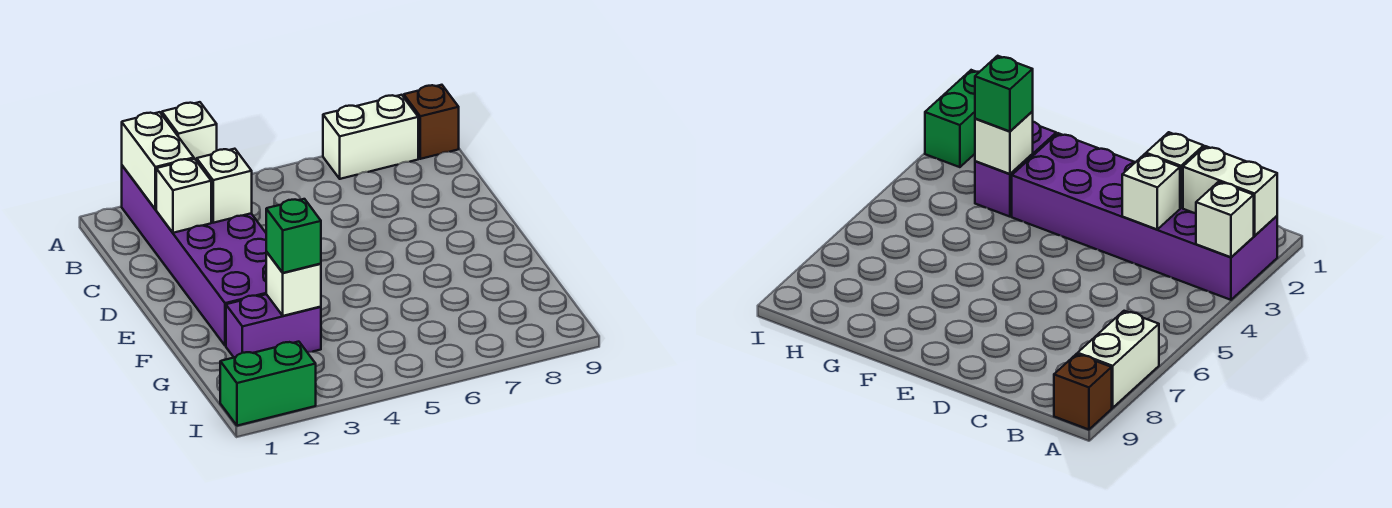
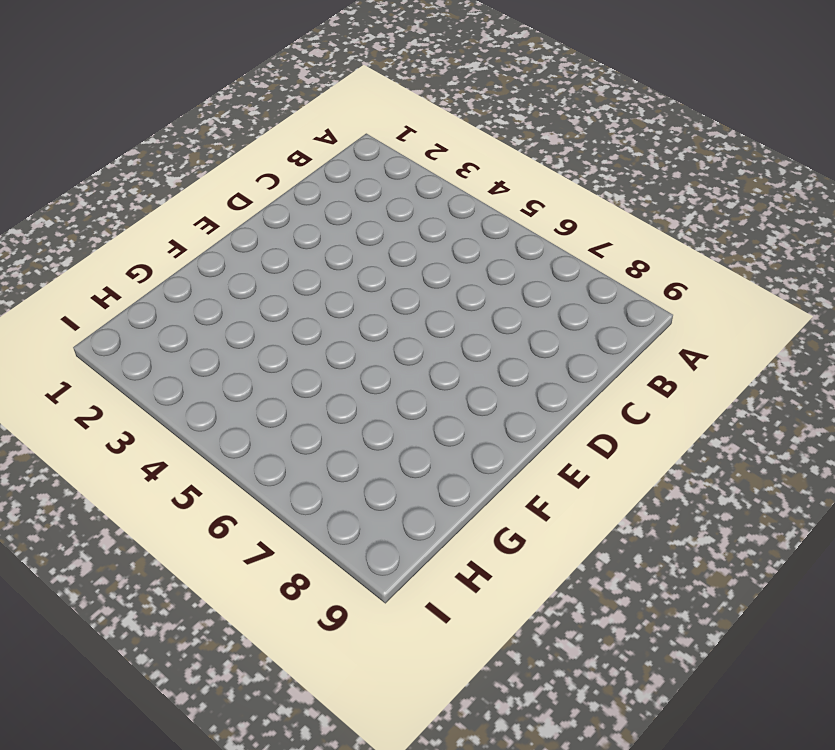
none -> purple brick A2:F3 level 1
none -> white brick A7:A8 level 1

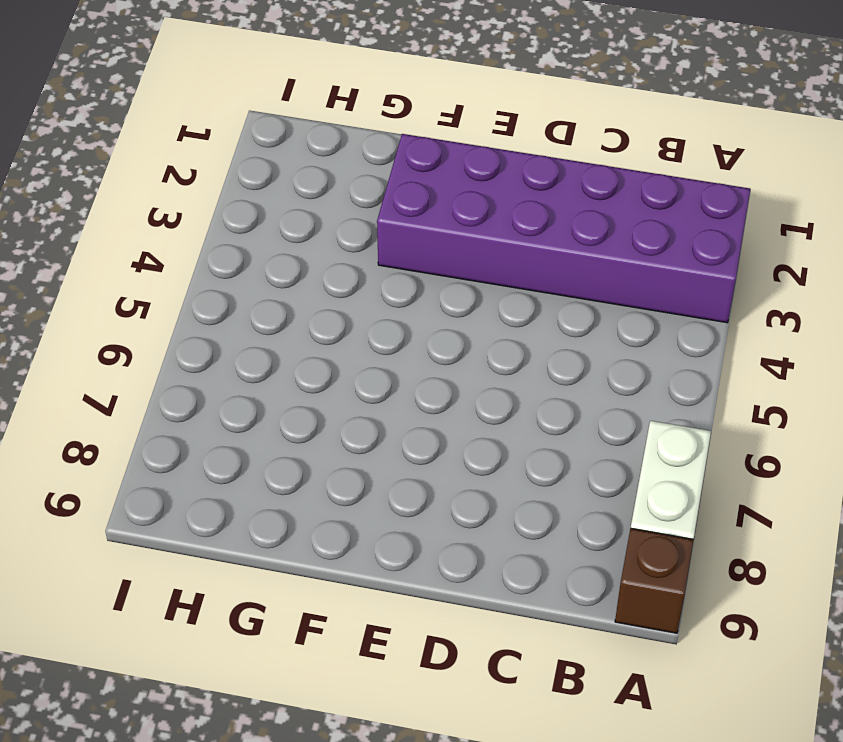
none -> purple brick G2:G3 level 1
none -> green brick I1:I2 level 1

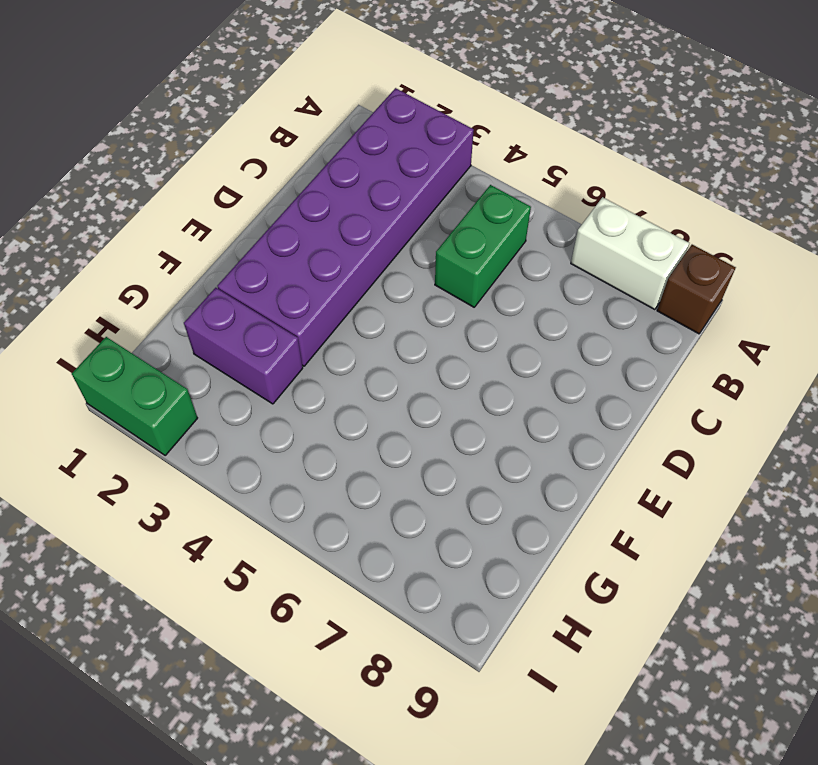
green brick B5:C5 level 1 -> none
none -> white brick A2:B2 level 2
none -> white brick A3 level 2

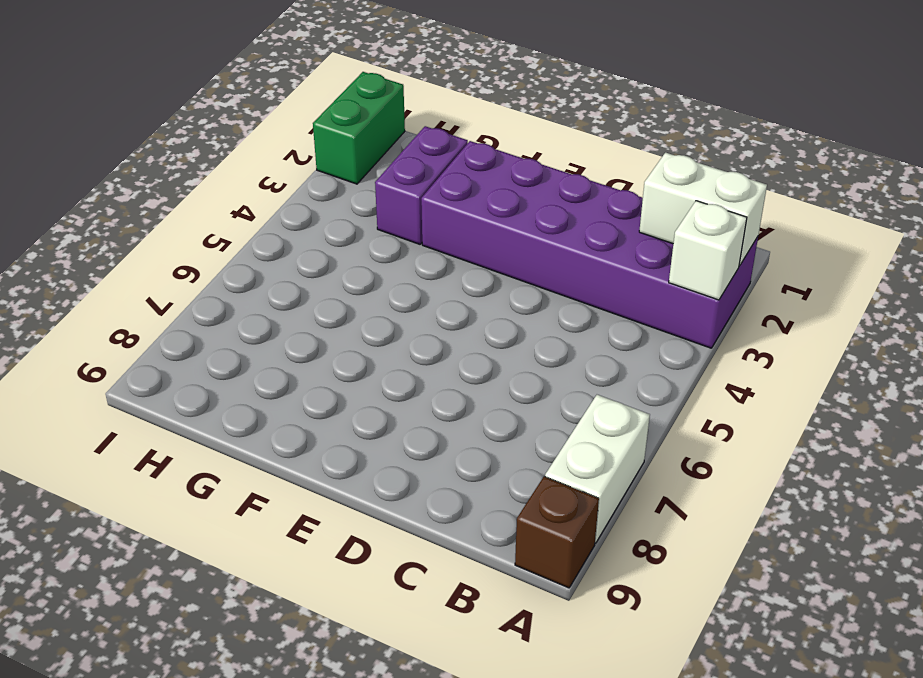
none -> white brick C2 level 2
none -> white brick C3 level 2

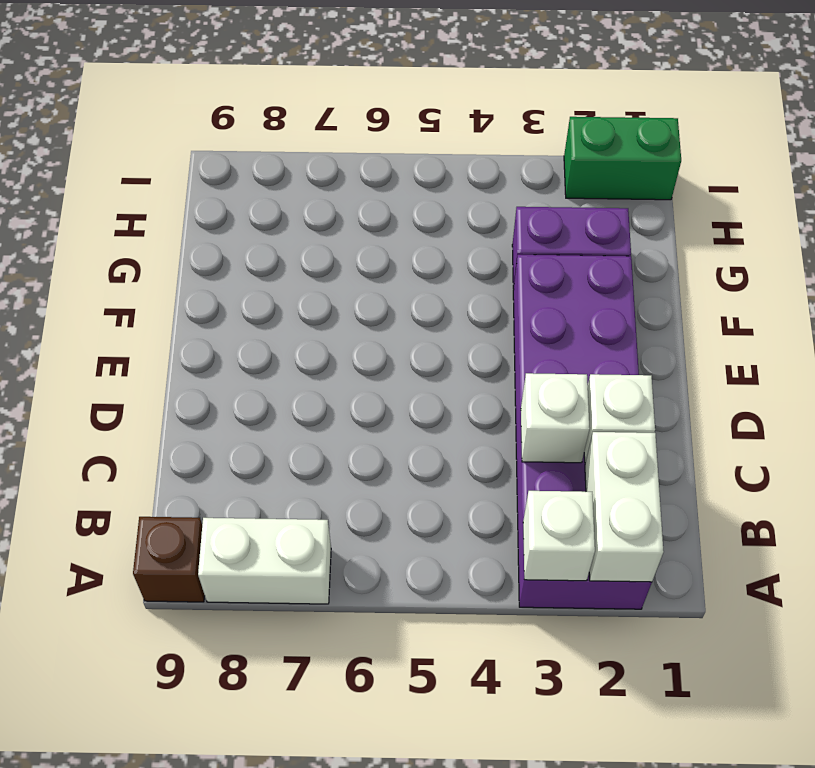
none -> white brick G3 level 2
none -> green brick G3 level 3

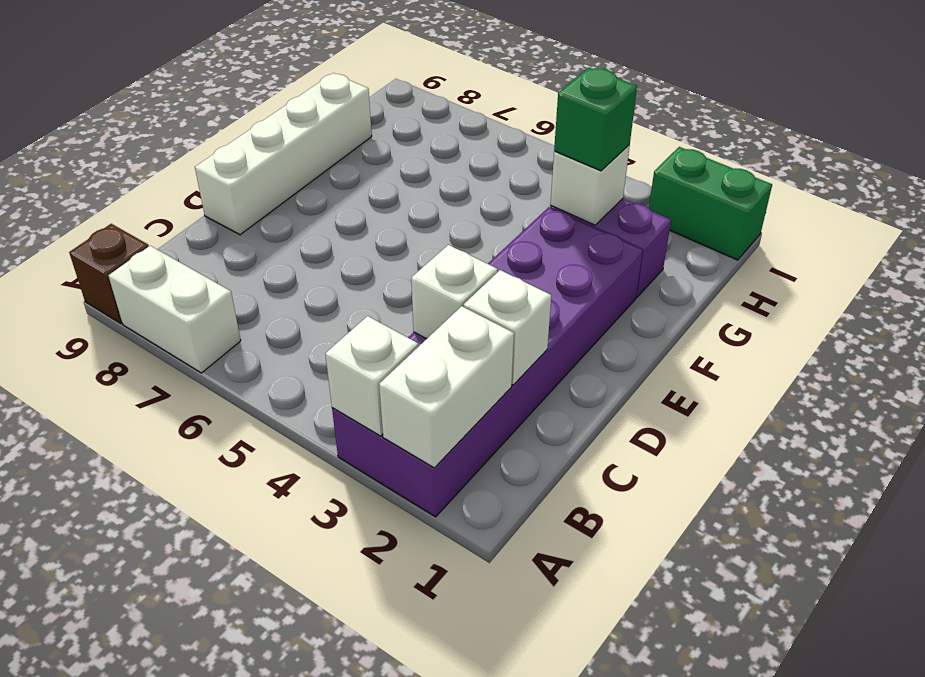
white brick D9:G9 level 1 -> none

